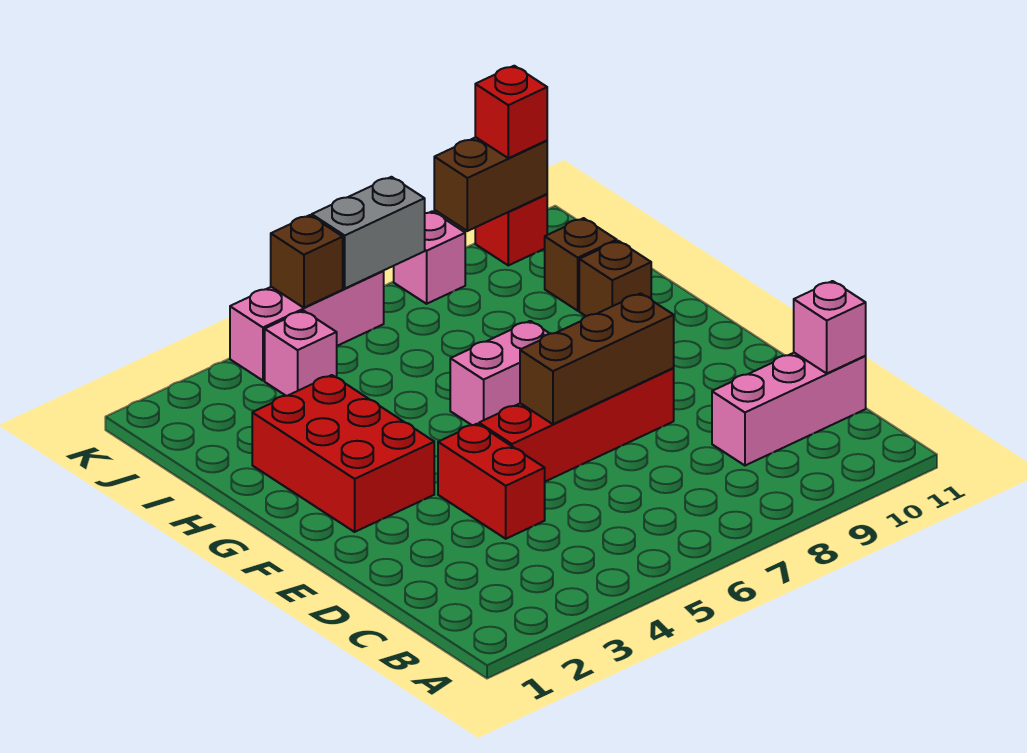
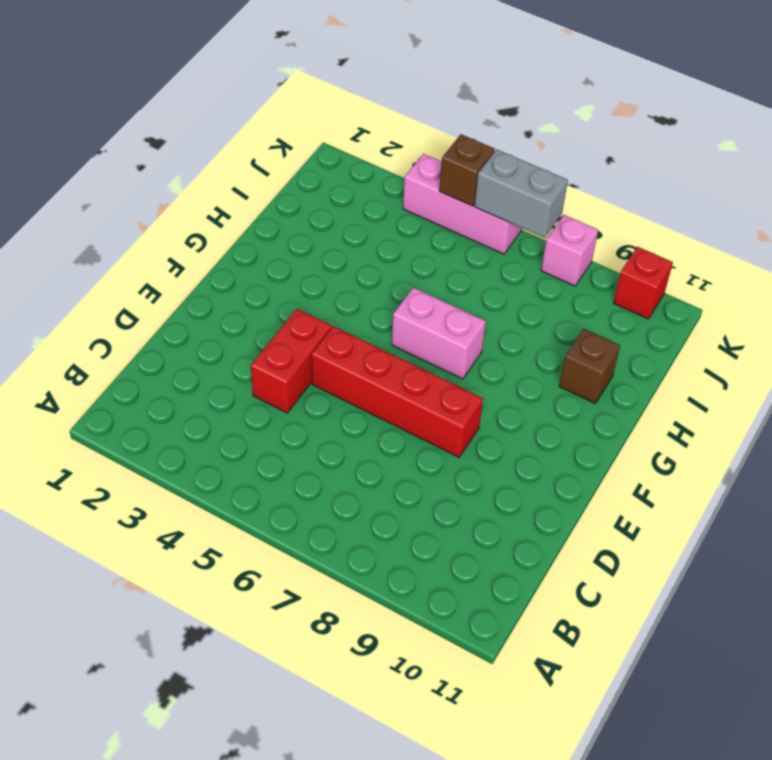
none -> pink brick C9:C11 level 1
none -> red brick F2:H3 level 1
none -> brown brick I10 level 1

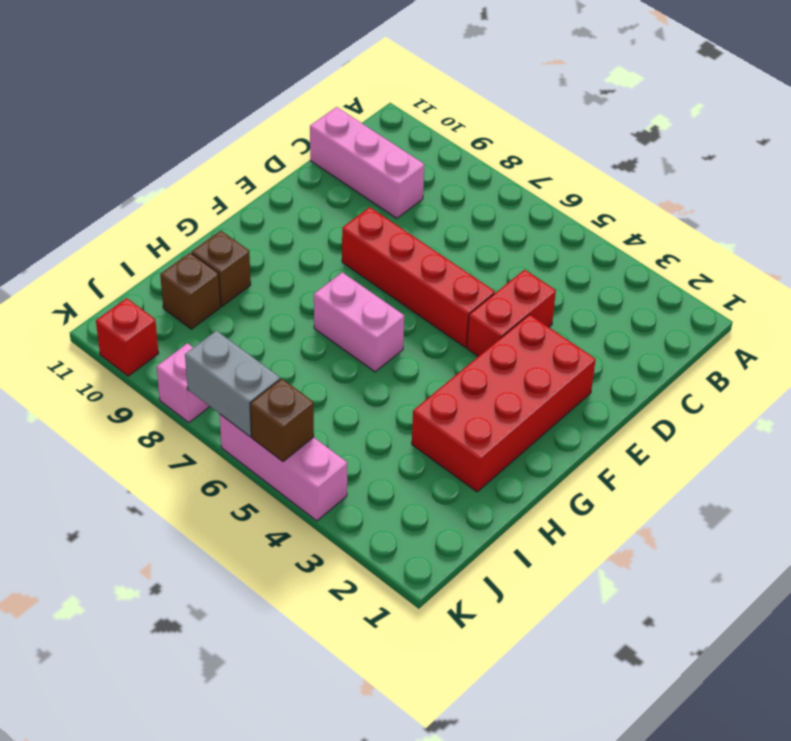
red brick E2:H3 level 1 -> red brick F2:H3 level 1
none -> pink brick J4 level 1
none -> pink brick C11 level 2
none -> brown brick E6:E8 level 2

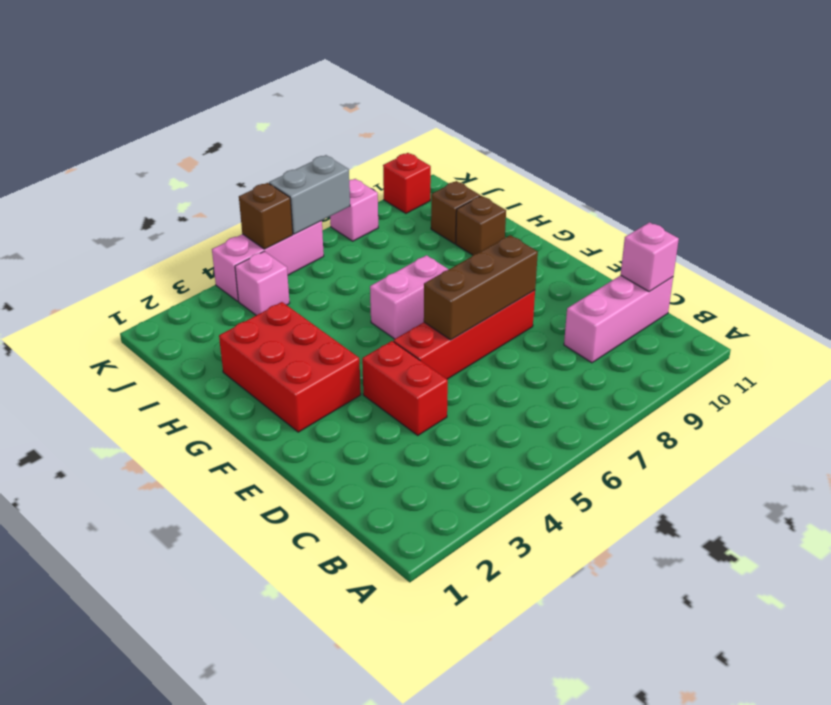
none -> brown brick K9:K10 level 2
none -> red brick K10 level 3

